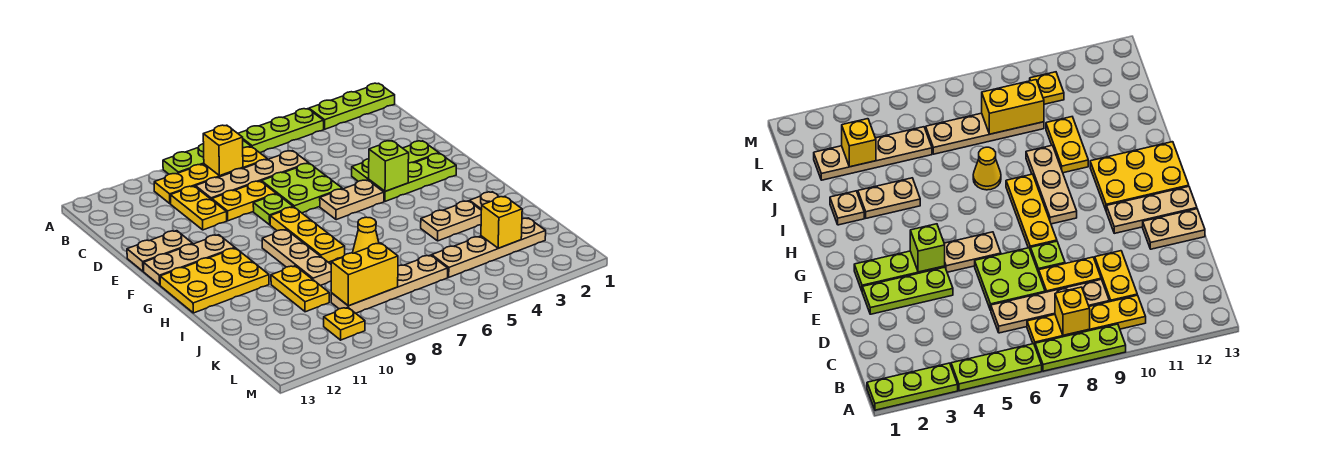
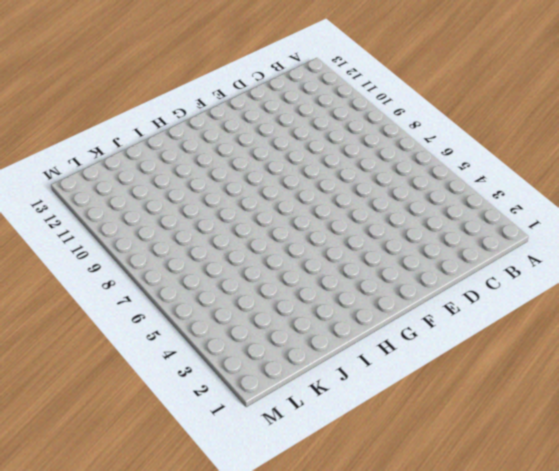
none -> lime plate A1:A3 level 1
none -> lime plate A4:A6 level 1
none -> lime plate A7:A9 level 1

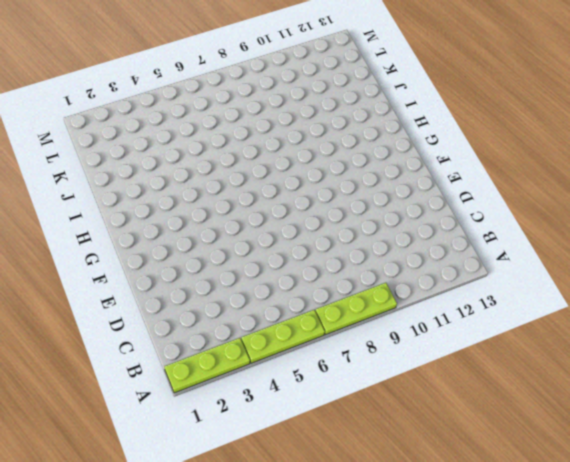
none -> yellow plate B7:B10 level 1
none -> tan plate C6:C9 level 1
none -> yellow plate C10:D10 level 1

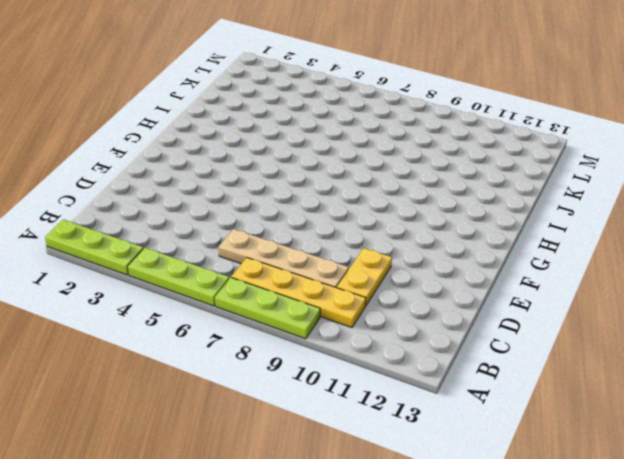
none -> lime plate D6:E7 level 1
none -> yellow plate D8:D9 level 1
none -> lime plate E2:E4 level 1

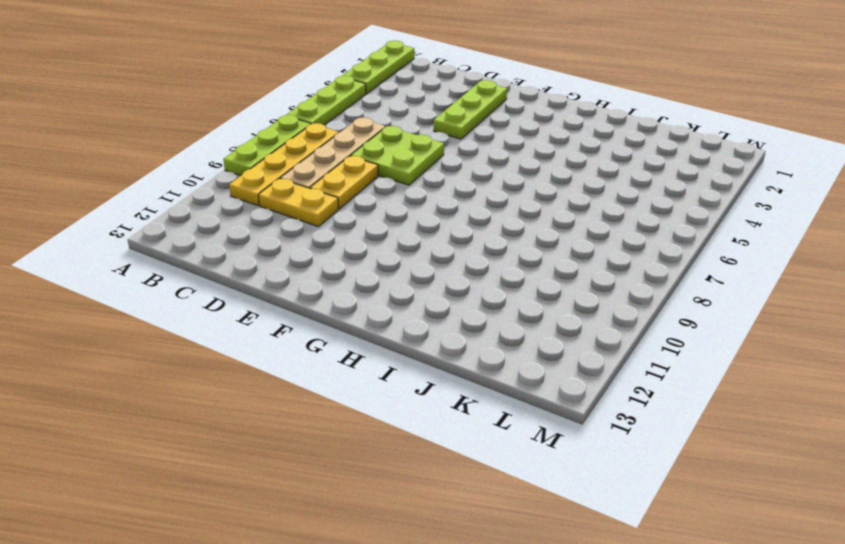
none -> lime plate E8 level 1
none -> tan plate E12:E13 level 1
none -> lime plate F2:F4 level 1

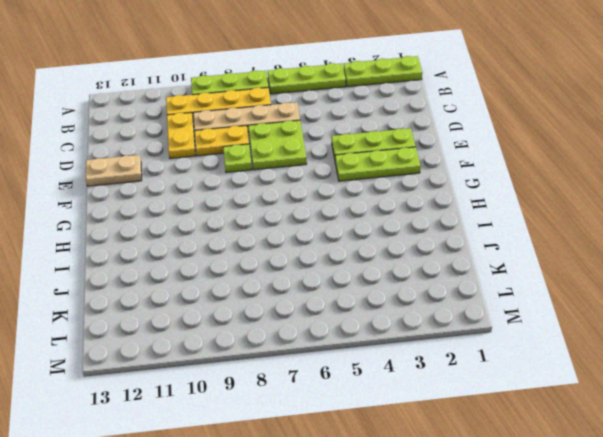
none -> tan plate F5:F6 level 1
none -> yellow plate F8:H8 level 1
none -> tan plate F11:F13 level 1

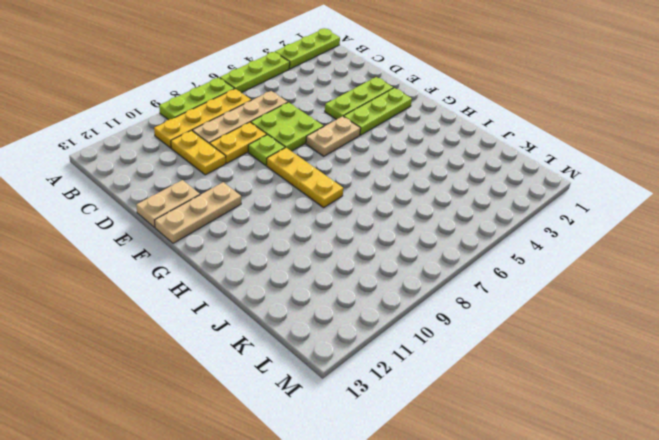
none -> tan plate G9:I9 level 1
none -> yellow plate G11:H13 level 1
none -> tan plate I2 level 1

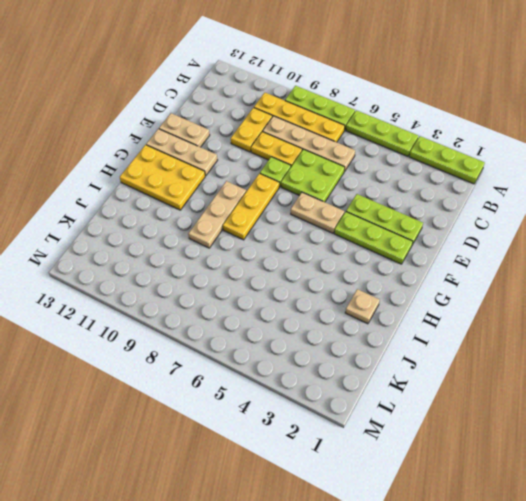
none -> tan plate I3:I4 level 1
none -> yellow cone I7 level 1
none -> yellow plate I10:J10 level 1

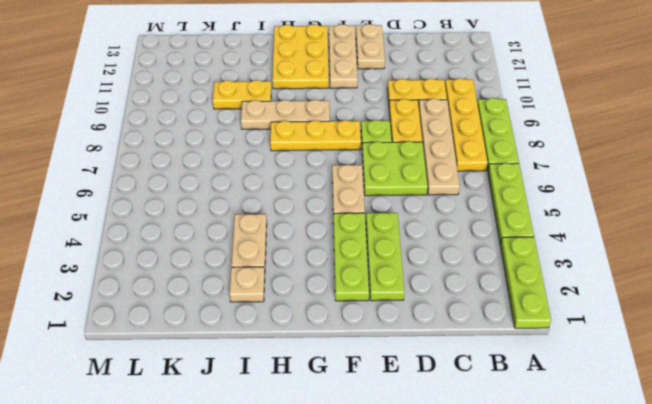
none -> yellow cone I7 level 1
none -> tan plate K2:K5 level 1
none -> tan plate K6:K9 level 1

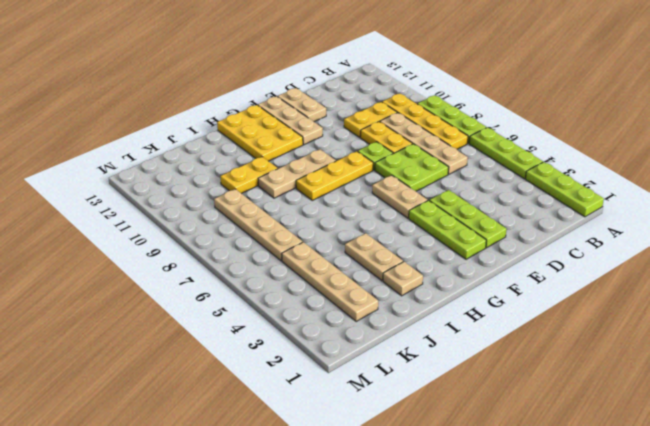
none -> yellow cone I7 level 1
none -> yellow plate L10 level 1
none -> yellow brick B8 level 2

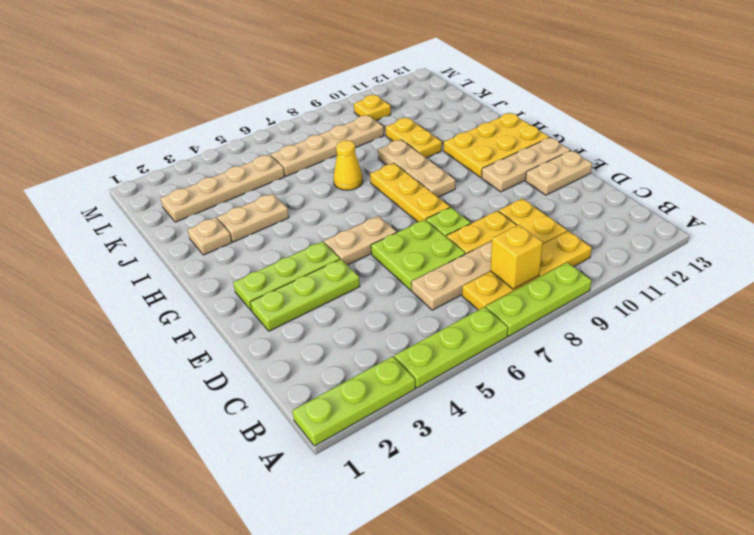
none -> lime brick F4 level 2
none -> yellow brick K3 level 2
none -> yellow brick K8:K9 level 2

